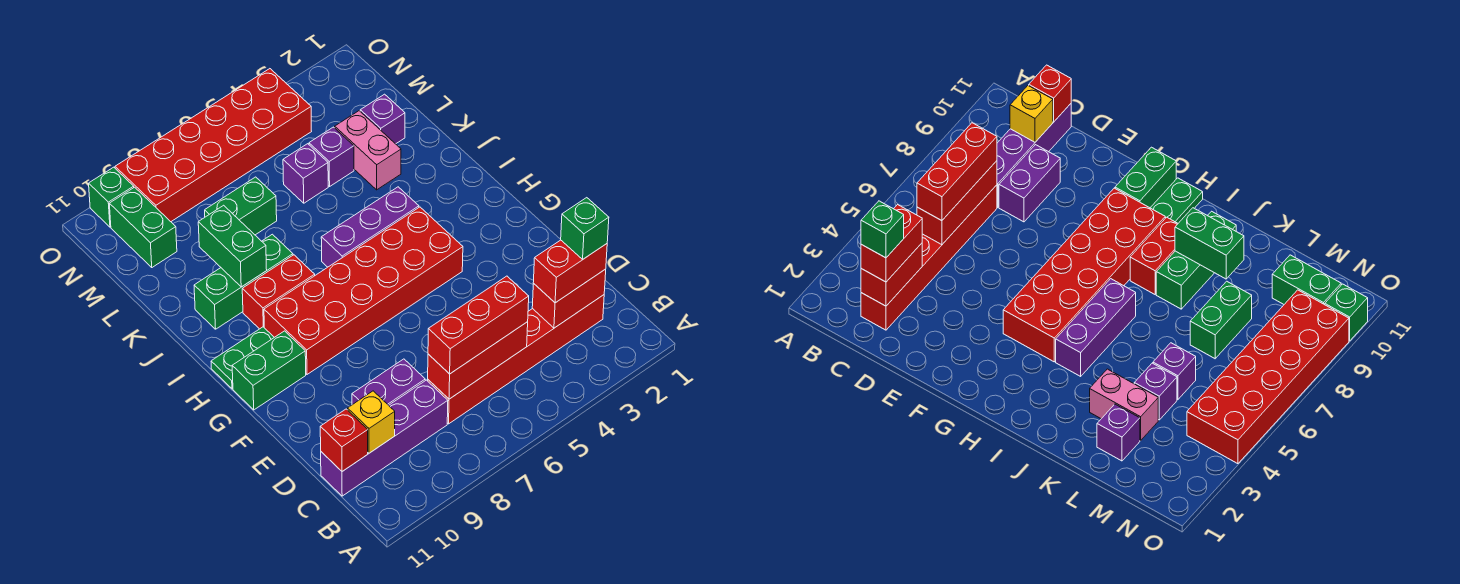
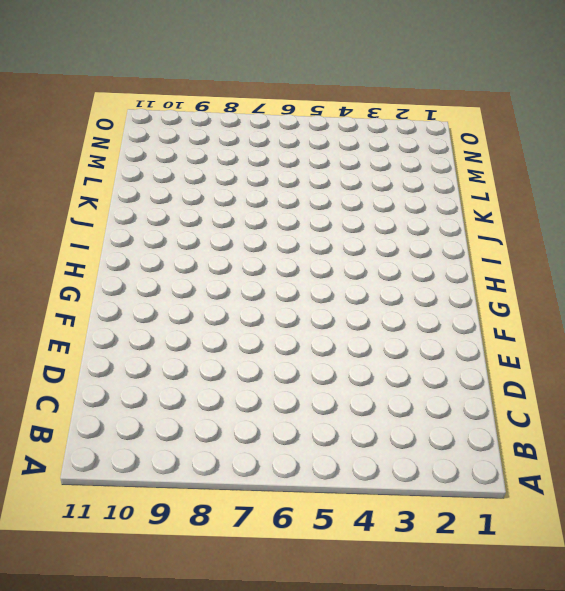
none -> red brick C2:C7 level 1
none -> purple brick C8:C11 level 1
none -> purple brick D8:D9 level 1

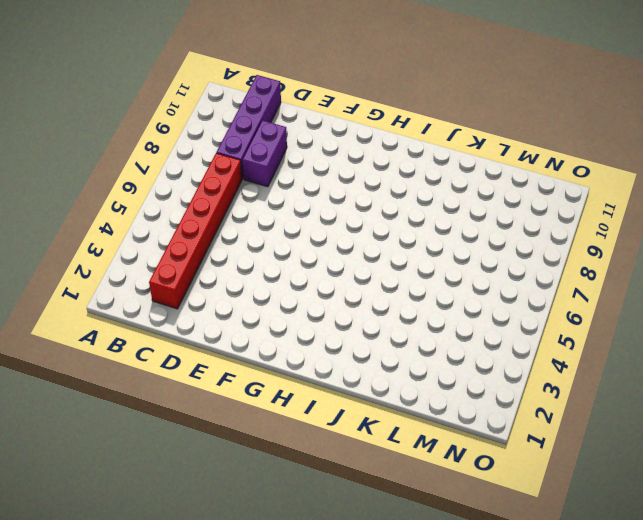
none -> red brick G4:H9 level 1
none -> green brick G10:G11 level 1
none -> green plate H10:H11 level 1

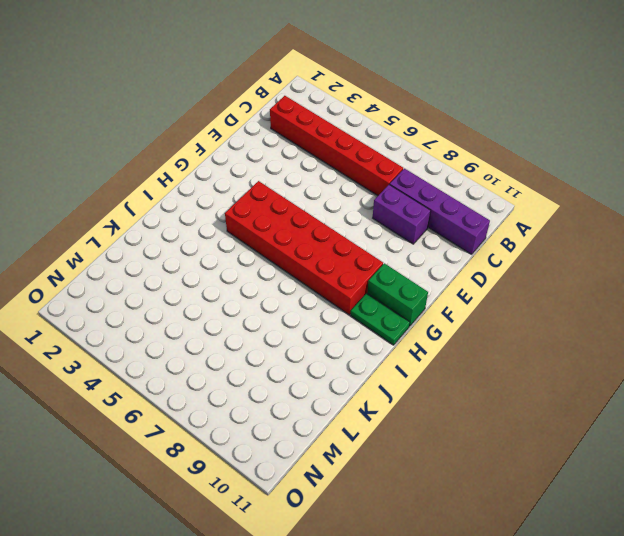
none -> purple brick I4:I6 level 1
none -> red brick I8:I9 level 1
none -> green brick J8:J10 level 1

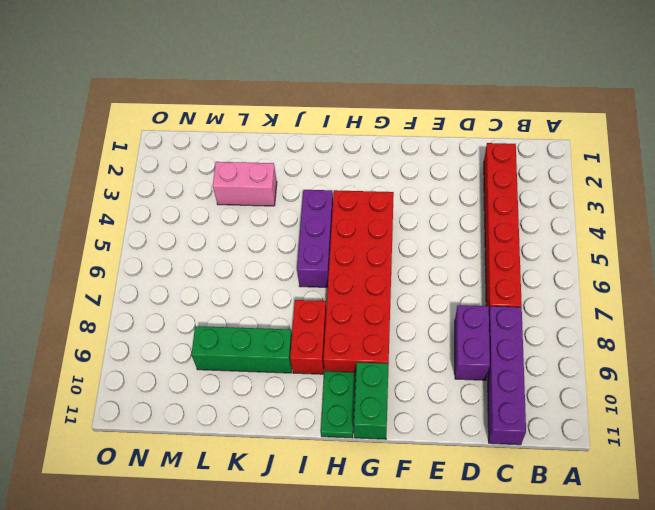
green brick J9:L9 level 1 -> green brick J8:J10 level 1
none -> purple brick L2 level 1
none -> purple brick L4 level 1
none -> purple brick L5 level 1

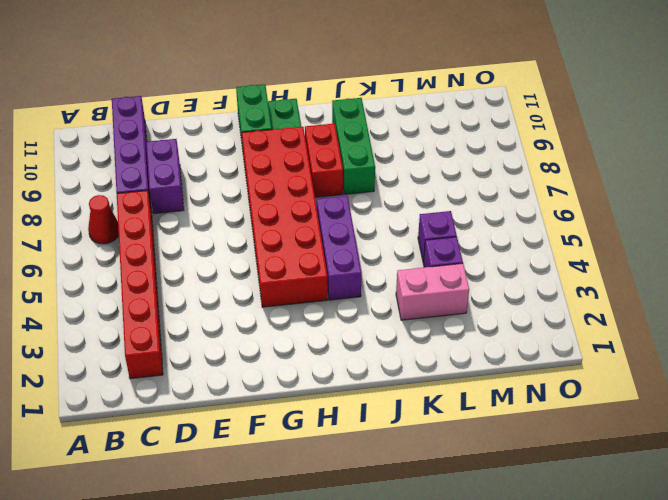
red cone B7 level 1 -> none
none -> purple brick L2 level 1
none -> green brick L7:L8 level 1
none -> green brick M10:N10 level 1

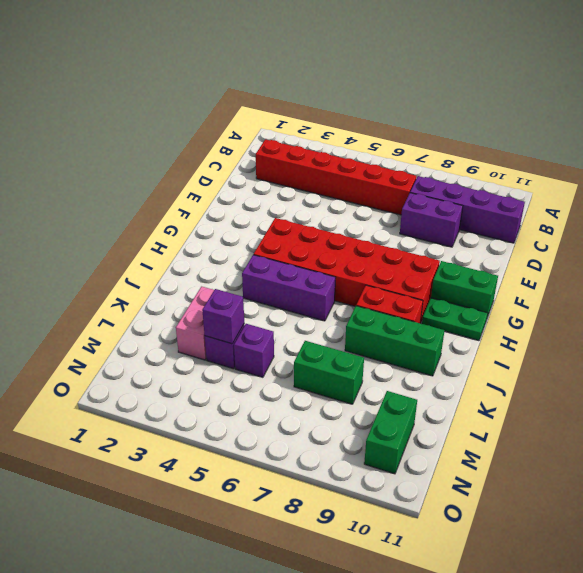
purple brick L4 level 2 -> purple brick L2 level 1
none -> red brick N4:O9 level 1
none -> green brick O10 level 1
none -> red brick C2:C3 level 2

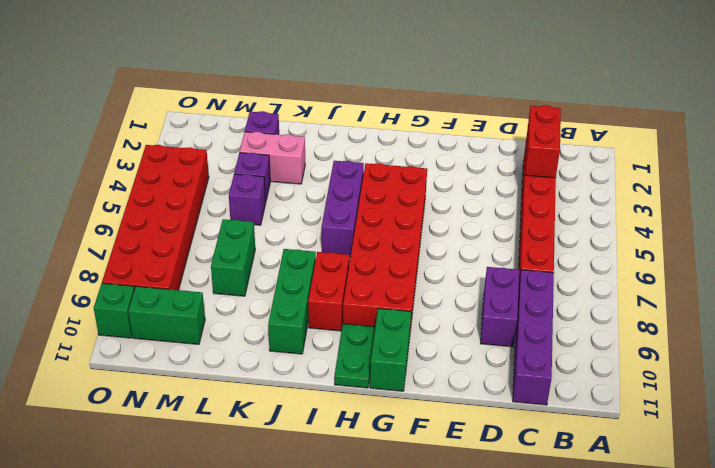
none -> red brick C5:C7 level 2
none -> yellow brick C10 level 2
none -> red brick C11 level 2

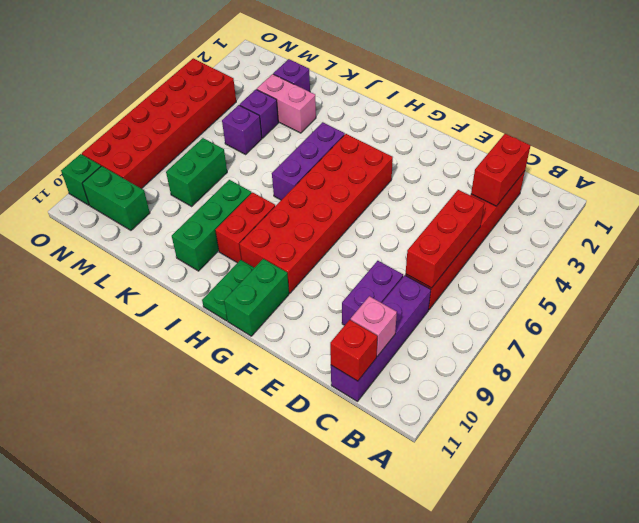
pink brick C10 level 2 -> yellow brick C10 level 2
none -> green brick J9:K9 level 2
none -> red brick C2:C3 level 3
none -> red brick C5:C7 level 3

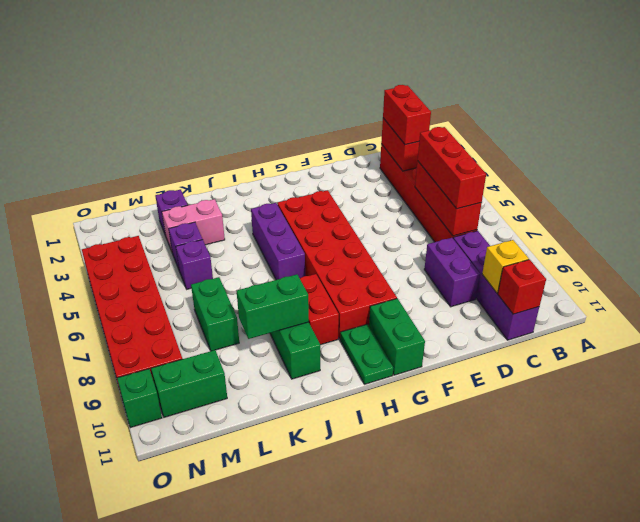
none -> green brick C2 level 4

